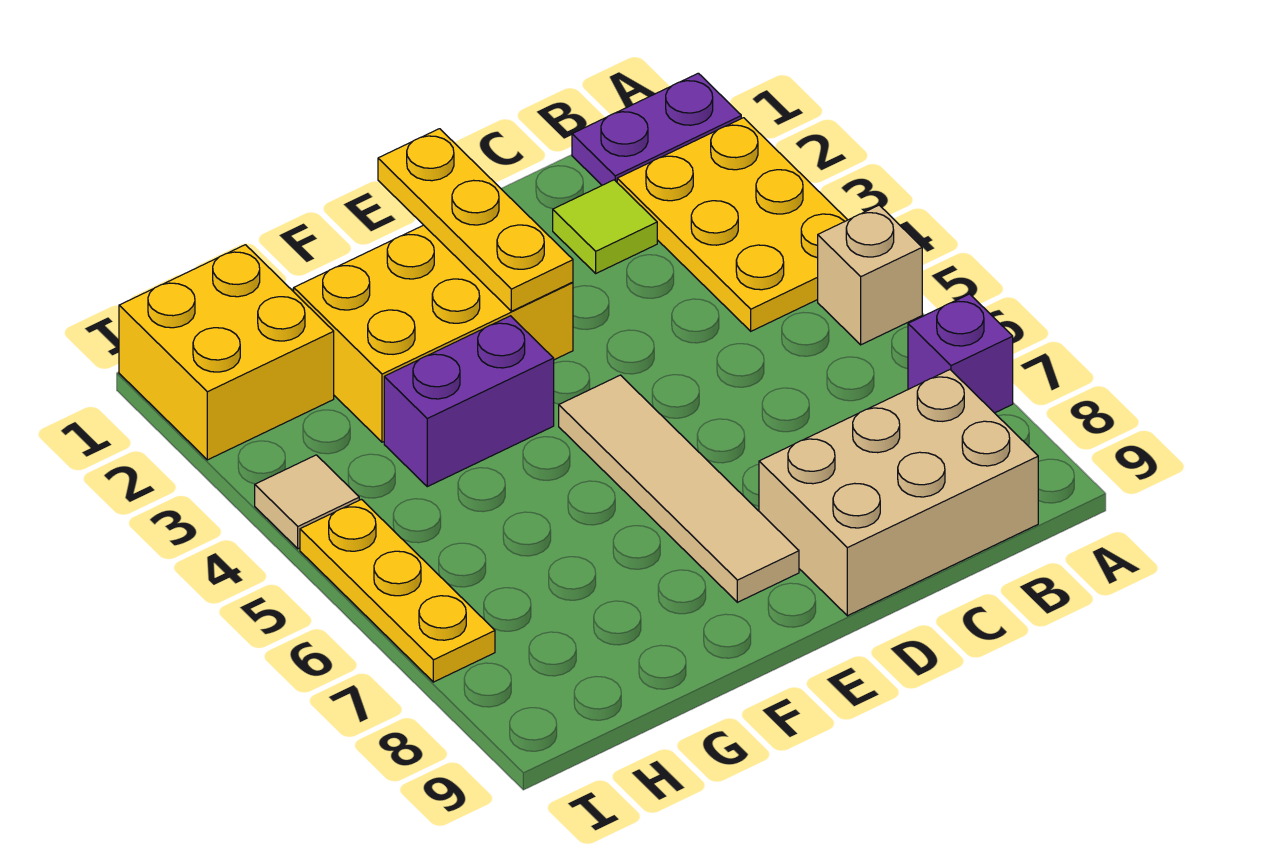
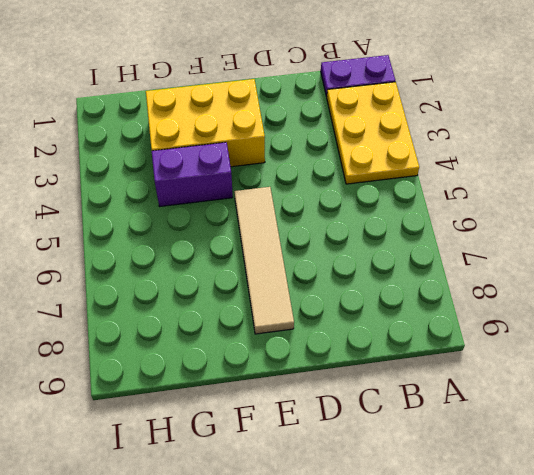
none -> tan brick A5 level 1
none -> purple brick A7 level 1
none -> tan brick B8:D9 level 1

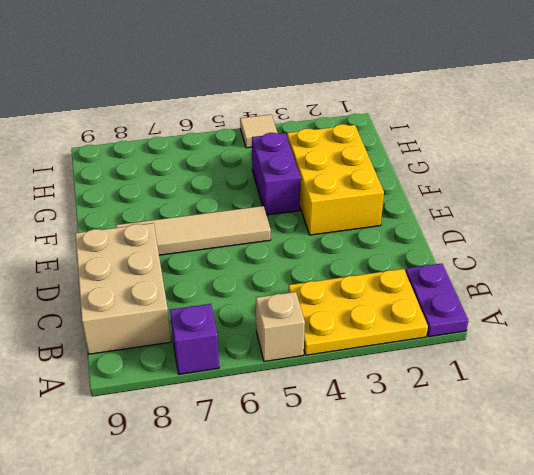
none -> lime tile C2 level 1
none -> yellow brick H1:I2 level 1
none -> yellow plate I5:I7 level 1

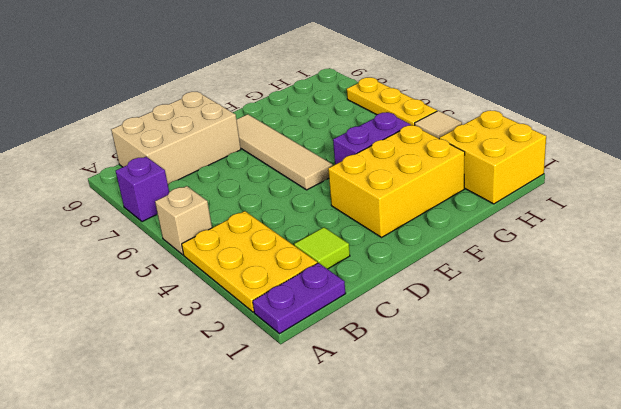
none -> yellow plate E1:E3 level 2

